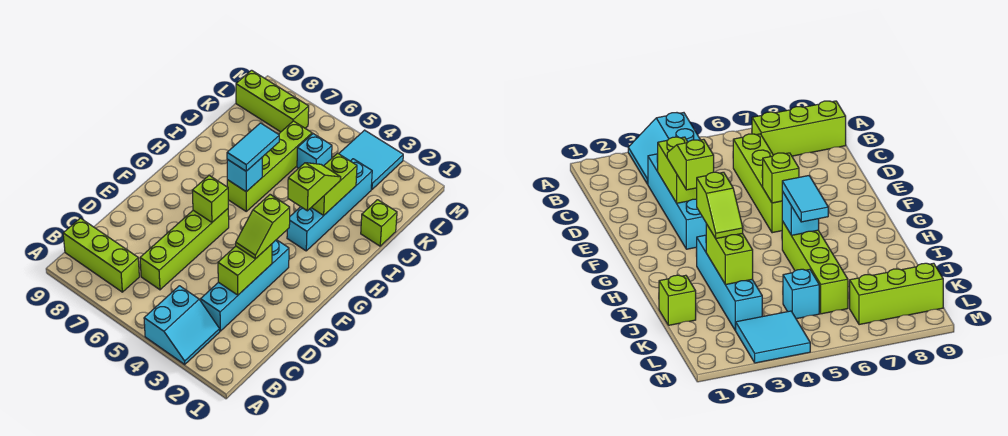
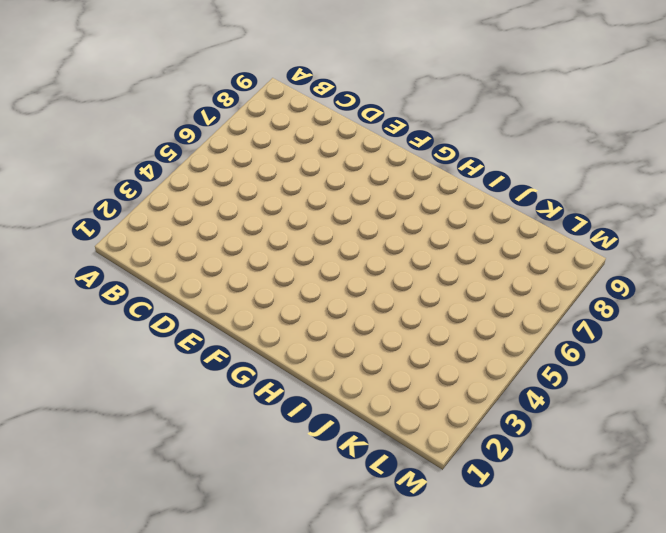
none -> cyan slope A3:B4 level 1 top 4
none -> lime brick B7:B9 level 1
none -> cyan brick C3:F3 level 1

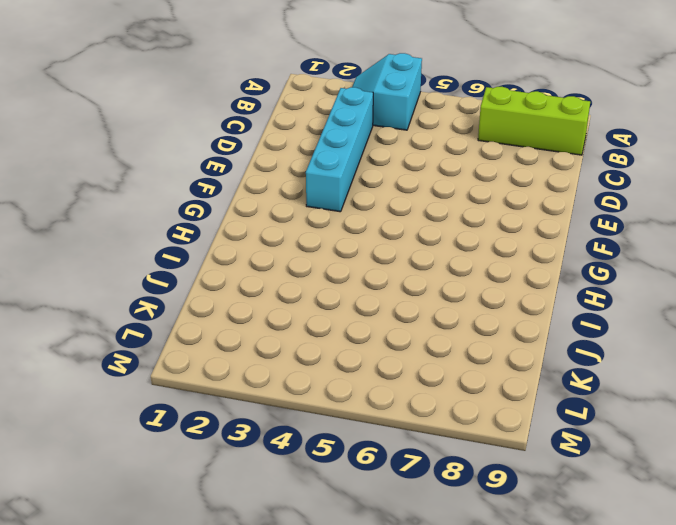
none -> lime brick C6:F6 level 1
none -> cyan brick H3:K3 level 1
none -> lime brick H6:K6 level 1

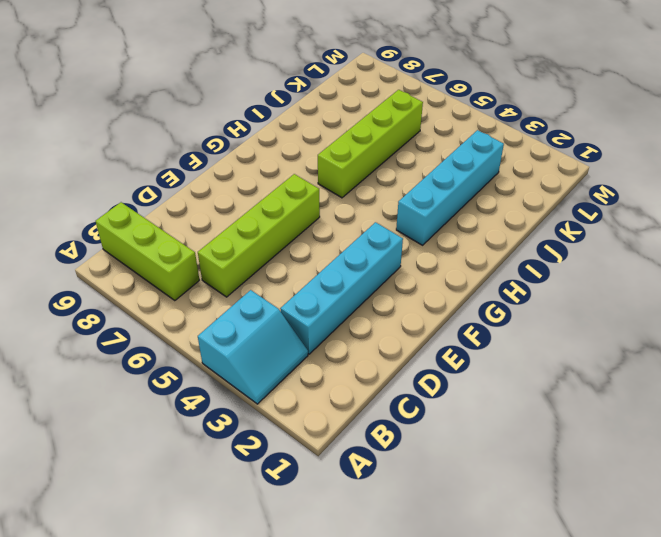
none -> lime brick J1 level 1
none -> cyan brick K5 level 1
none -> cyan tile L3:M4 level 1

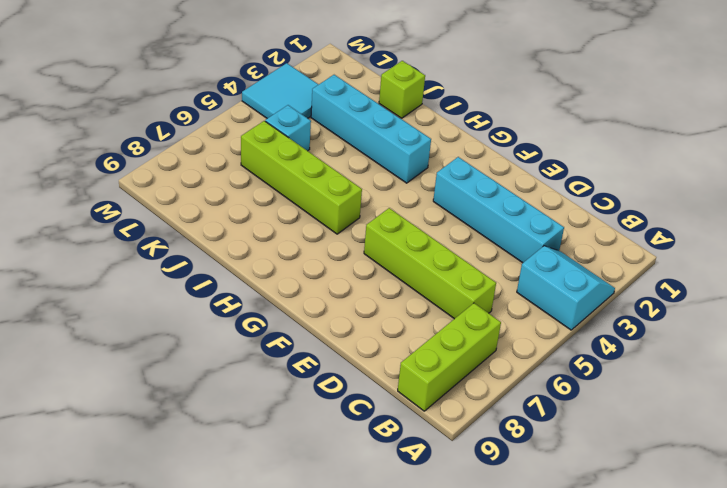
none -> lime brick L7:L9 level 1
none -> lime brick D3:E3 level 2
none -> lime brick F6 level 2

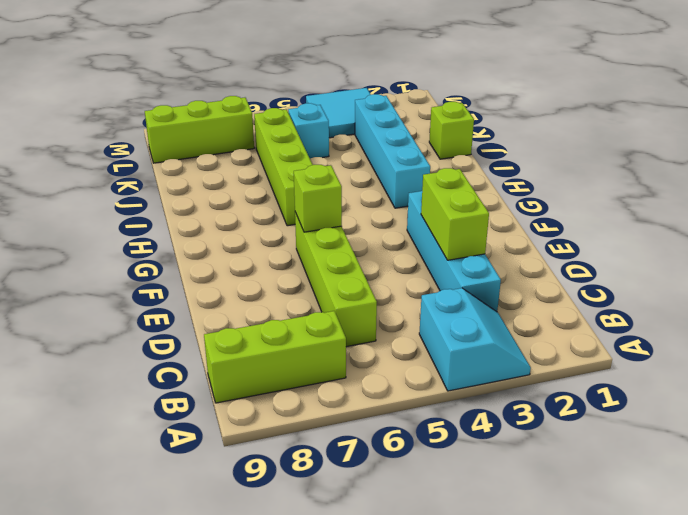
none -> cyan brick H6 level 2
none -> lime brick I3:J3 level 2
none -> lime slope E3:F3 level 3 top F

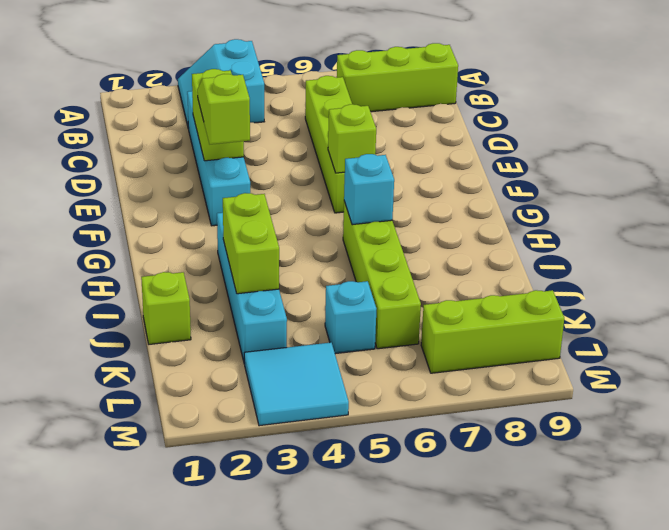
none -> lime slope H3:I3 level 3 top H
none -> cyan tile H6:I6 level 3

